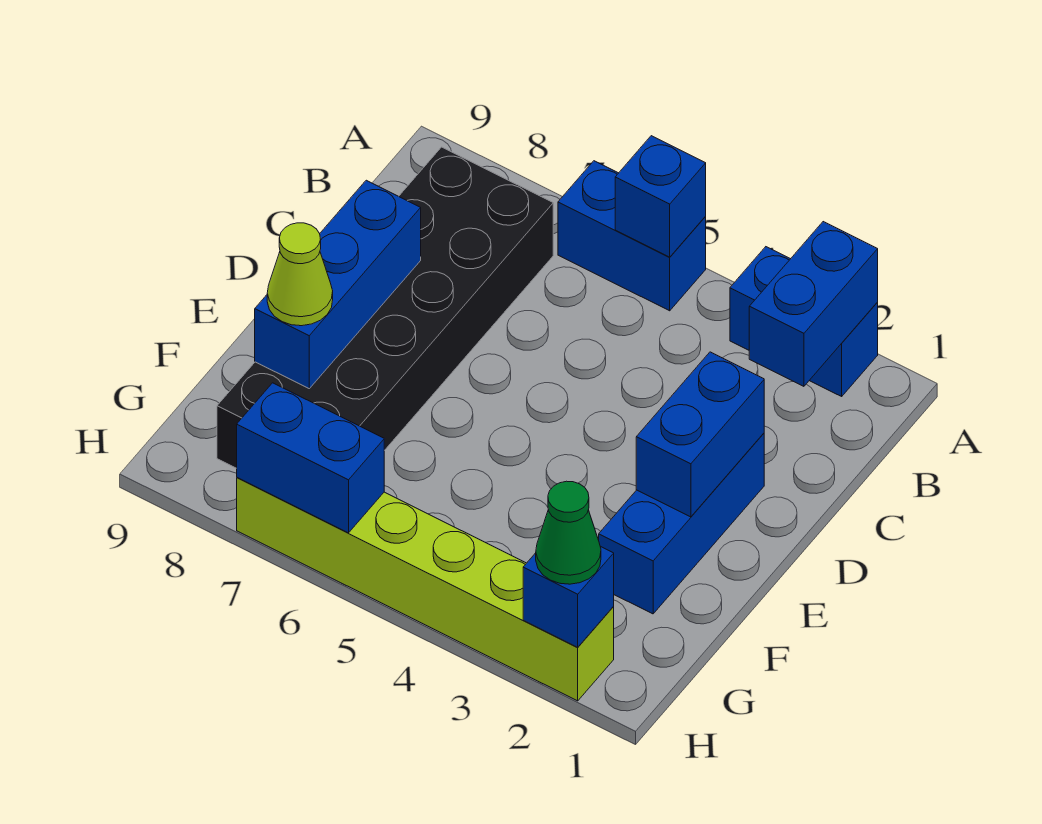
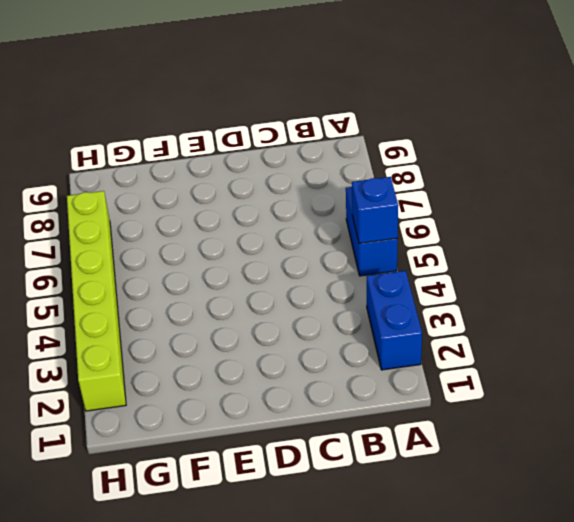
none -> black brick B7:G8 level 1
none -> blue brick D2:F2 level 1
none -> blue brick A2:B2 level 2

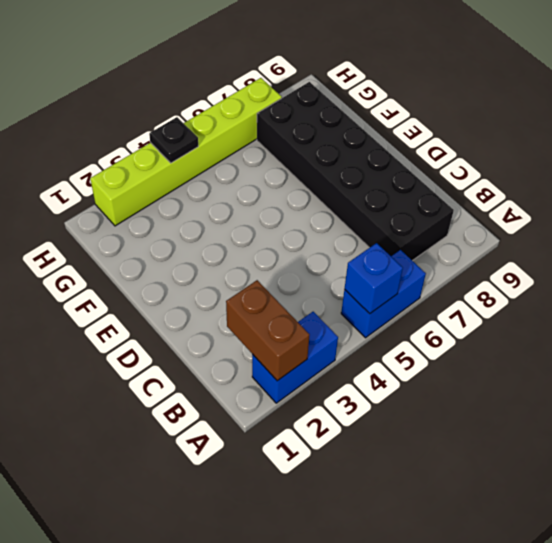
brown brick A2:B2 level 2 -> blue brick A2:B2 level 2
black plate H4 level 2 -> none
none -> blue brick D2:F2 level 1
none -> blue brick D2:E2 level 2
none -> blue brick D8:F8 level 2

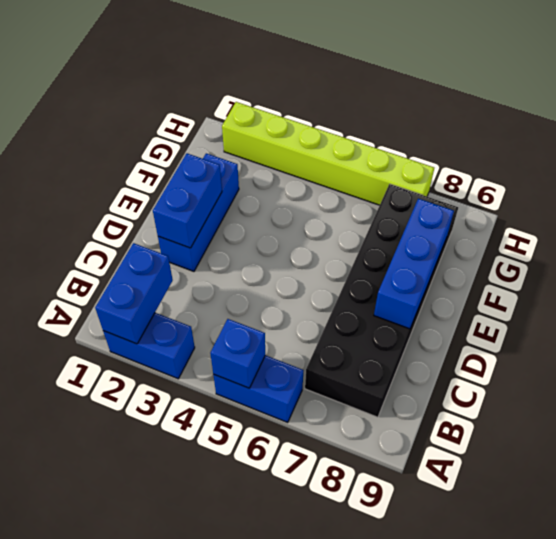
none -> blue brick H2 level 2
none -> blue brick H6:H7 level 2
none -> lime cone F8 level 3

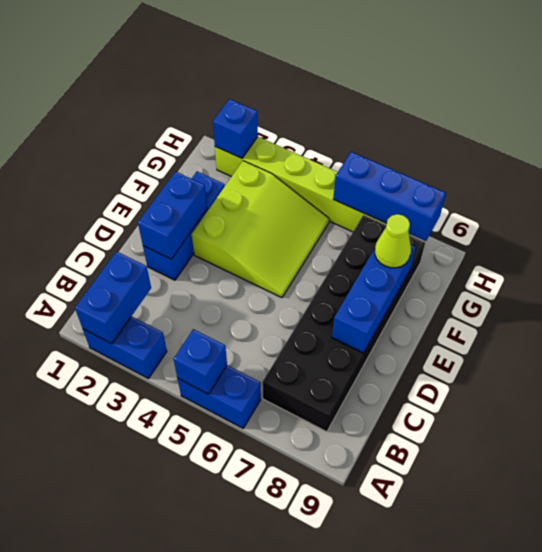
lime slope E3:G5 level 1 top 3 -> none
blue brick H6:H8 level 2 -> blue brick H6:H7 level 2
none -> green cone H2 level 3

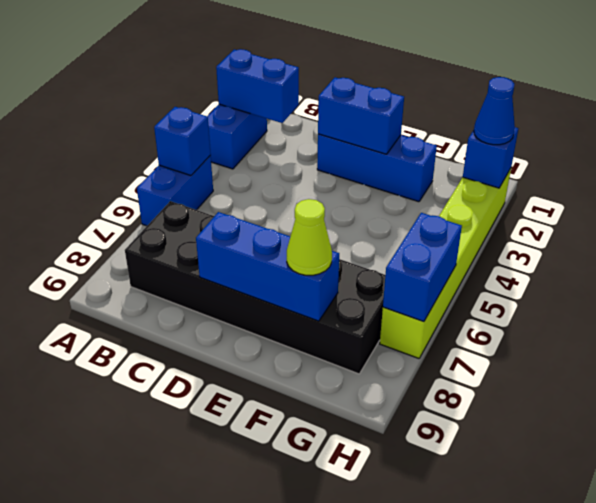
blue cone H2 level 3 -> green cone H2 level 3

